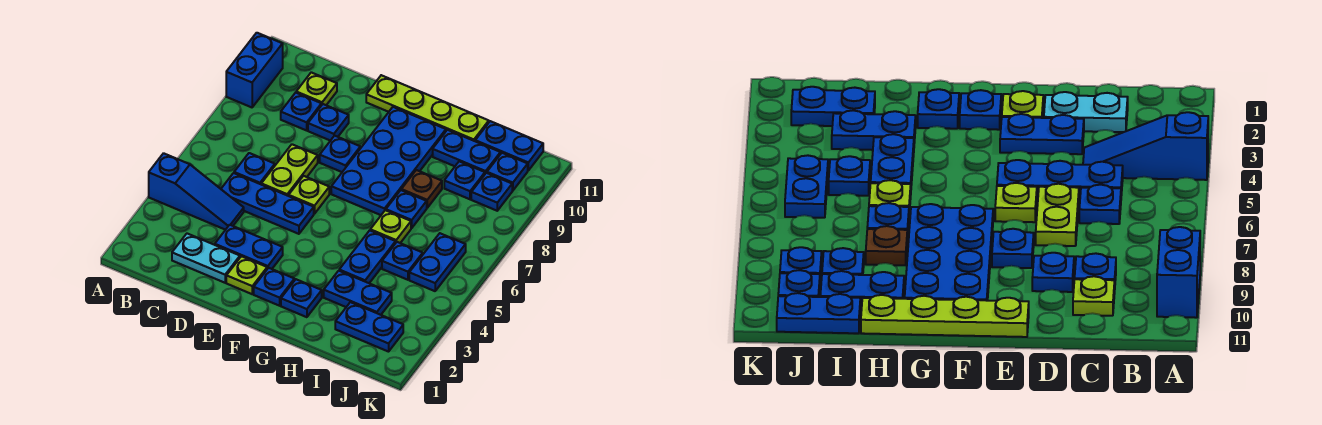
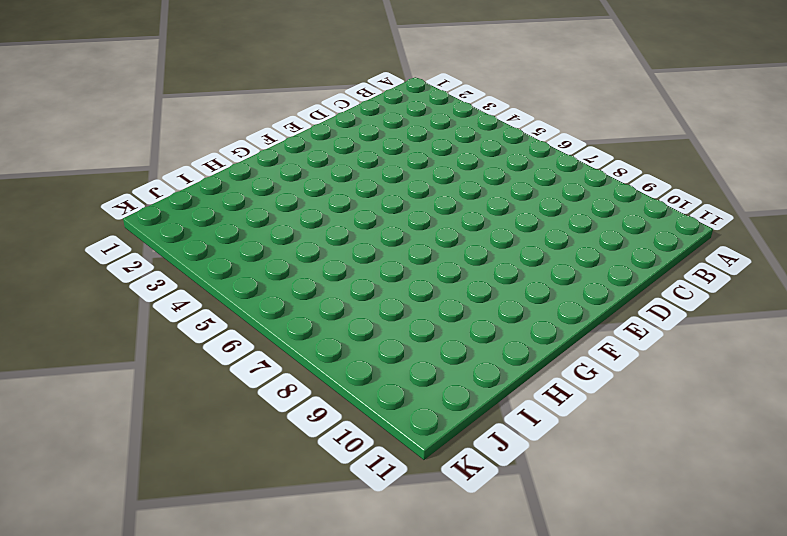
none -> blue slope A4:C4 level 1 top A
none -> blue brick A9:A10 level 1
none -> cyan plate C2:D2 level 1
none -> blue plate C5:E5 level 1

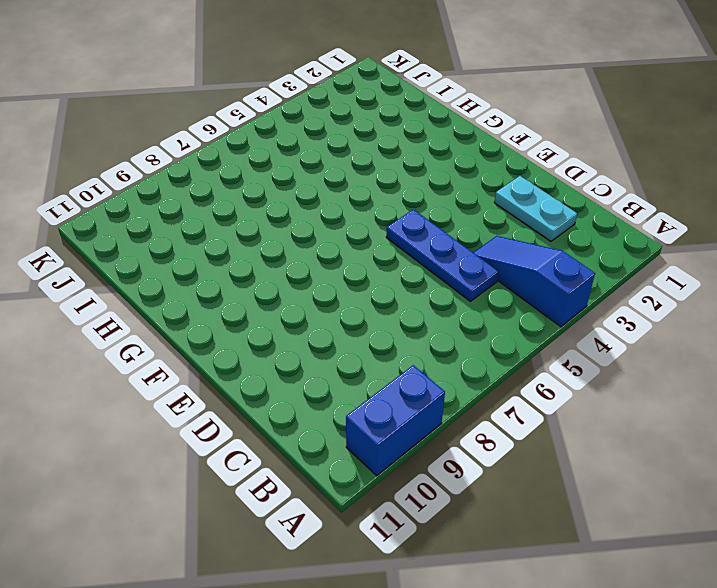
none -> blue plate C6 level 1
none -> blue plate C9 level 1
none -> lime plate C10 level 1
none -> blue plate D3:E3 level 1

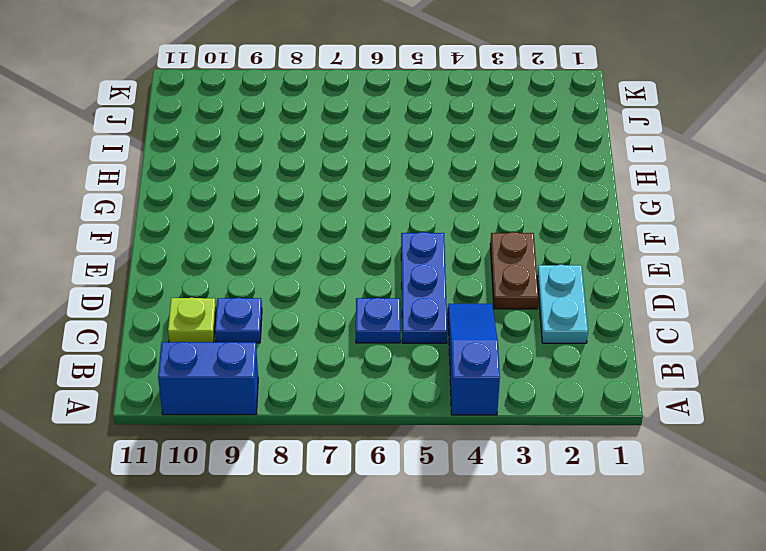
brown plate D3:E3 level 1 -> blue plate D3:E3 level 1
none -> lime plate D6:D7 level 1
none -> blue plate D9 level 1
none -> lime plate E2 level 1
none -> lime plate E6 level 1

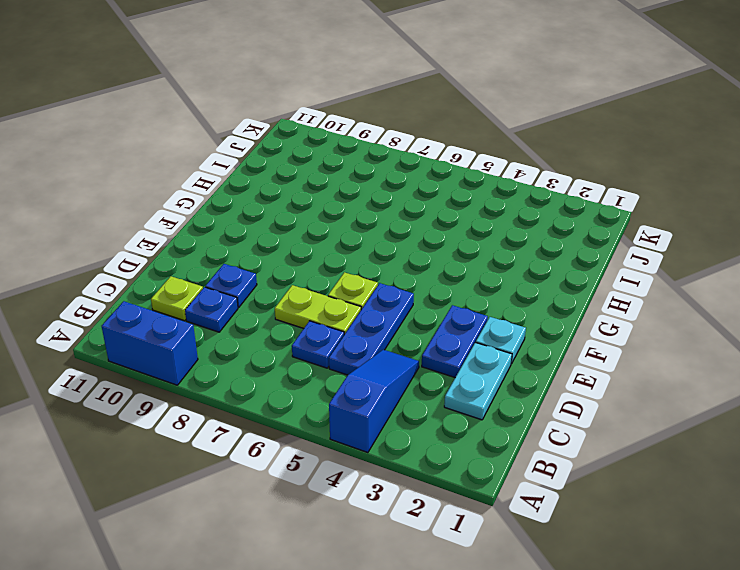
cyan plate E2 level 1 -> lime plate E2 level 1
none -> blue plate E8 level 1
none -> lime plate E11:H11 level 1
none -> blue plate F2 level 1
none -> blue plate F7:G10 level 1

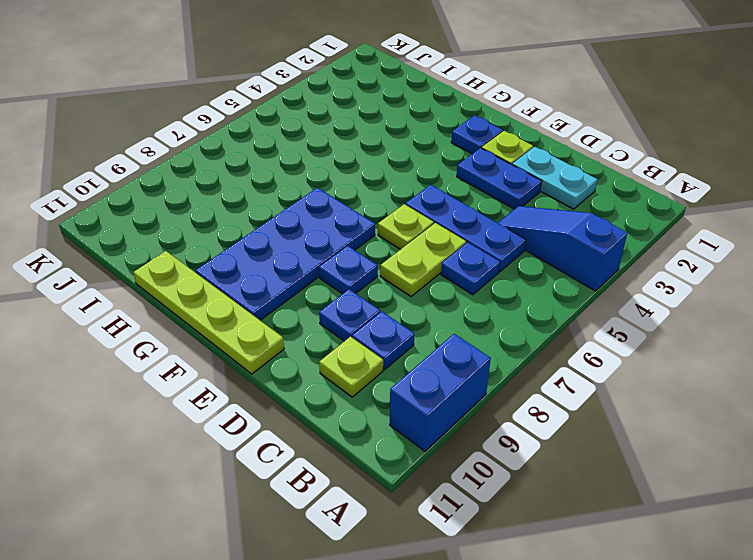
none -> blue plate G2 level 1
none -> blue plate H3:I3 level 1
none -> blue plate H4:H5 level 1
none -> lime plate H6 level 1

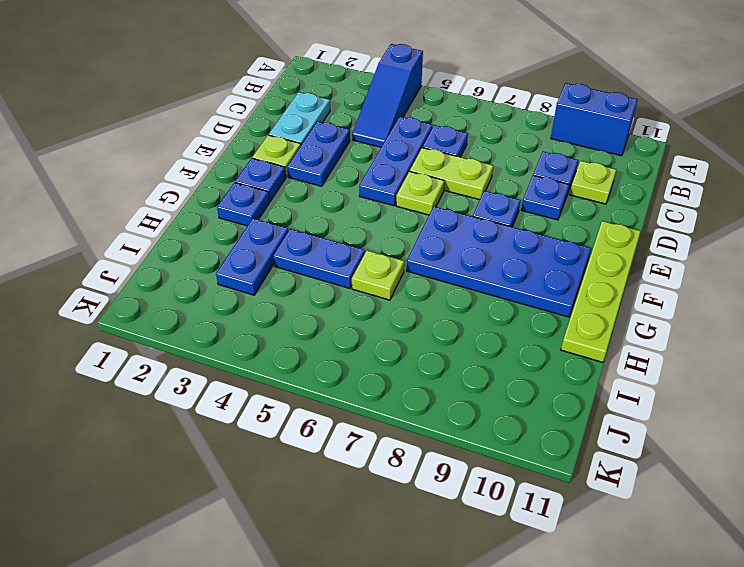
none -> blue plate H7 level 1
none -> brown plate H8 level 1
none -> blue plate H10:I10 level 1
none -> blue plate I2:J2 level 1

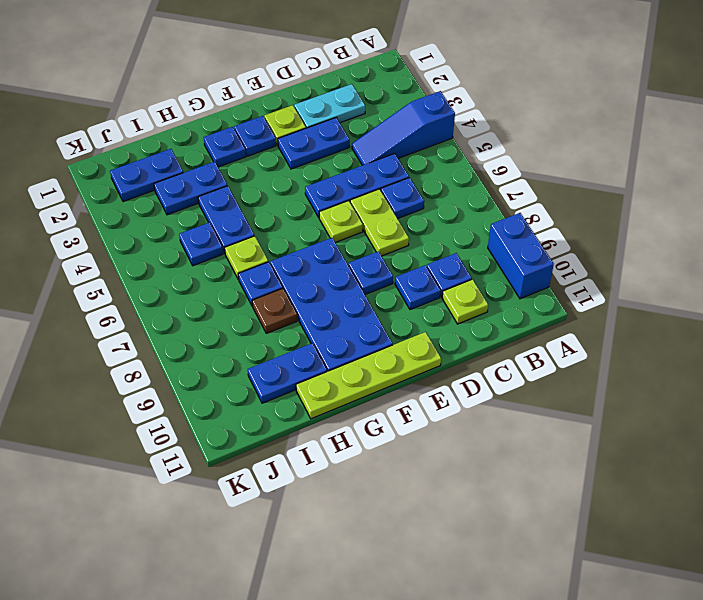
none -> blue plate I9 level 1
none -> blue plate I11:J11 level 1
none -> blue plate J5:J6 level 1
none -> blue plate J9 level 1

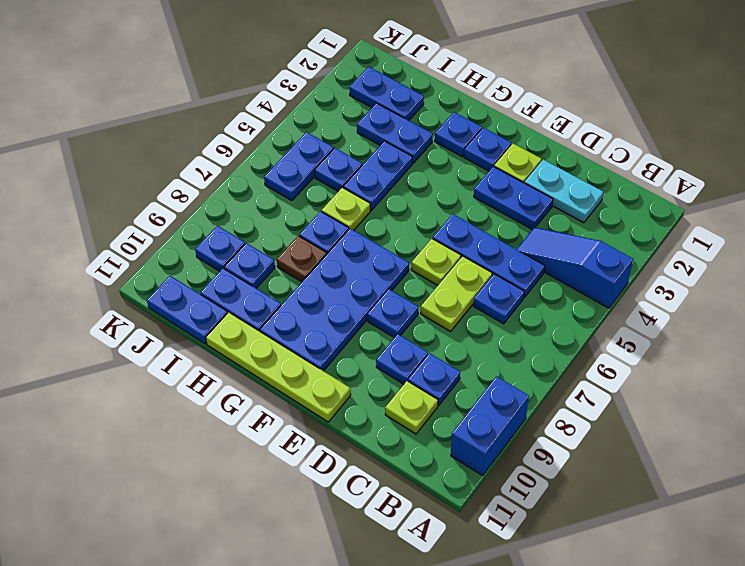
none -> blue plate J10 level 1

